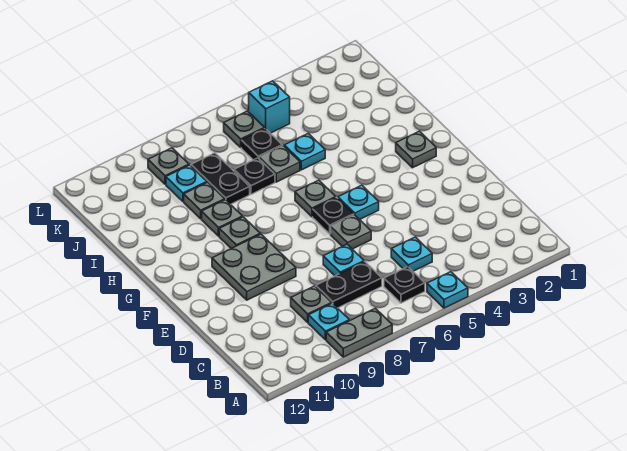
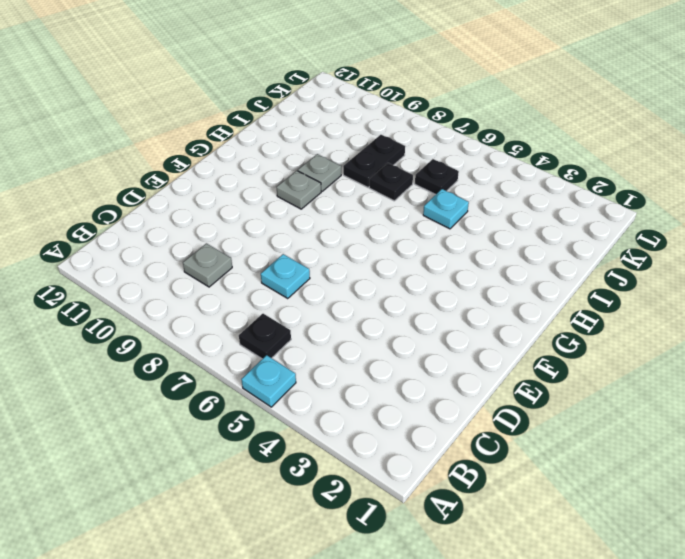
none -> grey plate A8:A9 level 1
none -> cyan plate B9 level 1
none -> cyan plate C5 level 1

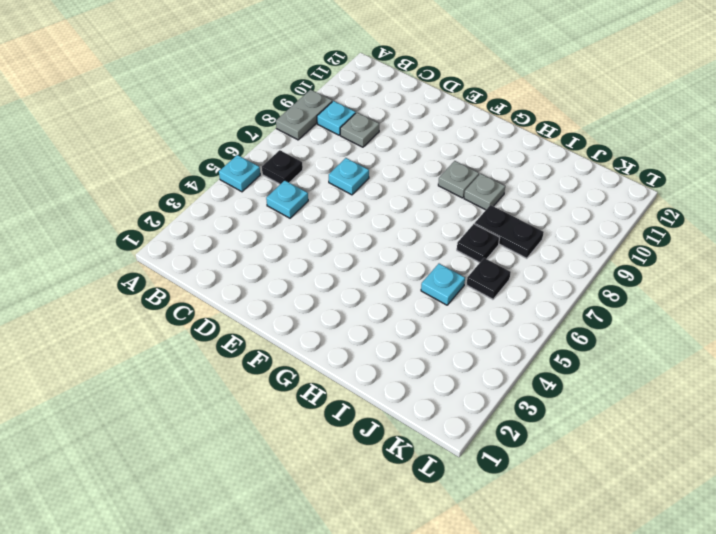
none -> black plate C7:C8 level 1
none -> grey plate E6 level 1
none -> grey plate E9:F10 level 1

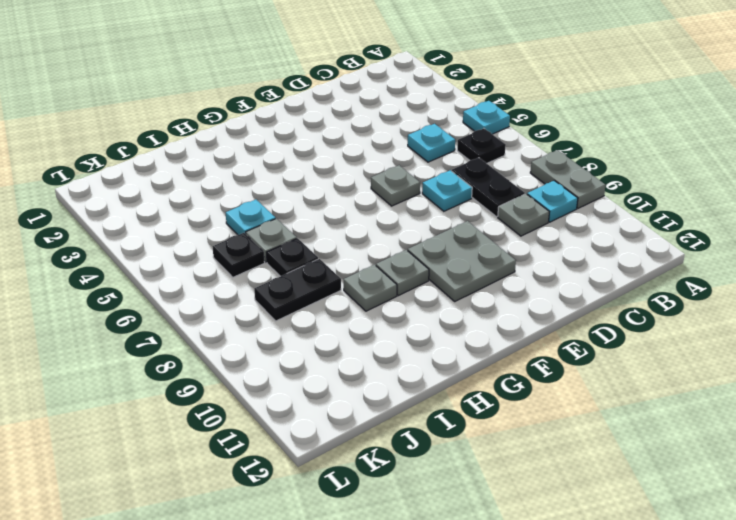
none -> cyan plate F5 level 1
none -> black plate F6 level 1
none -> grey plate G2 level 1

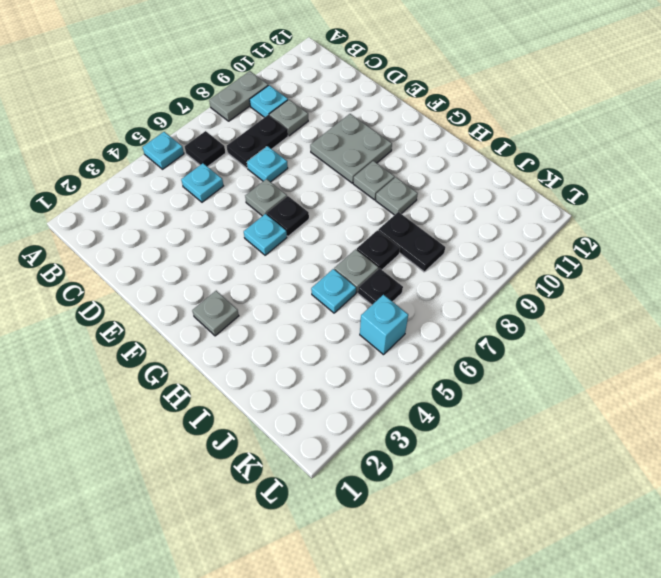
none -> grey plate G6 level 1
none -> grey plate I9 level 1
none -> cyan plate J9 level 1

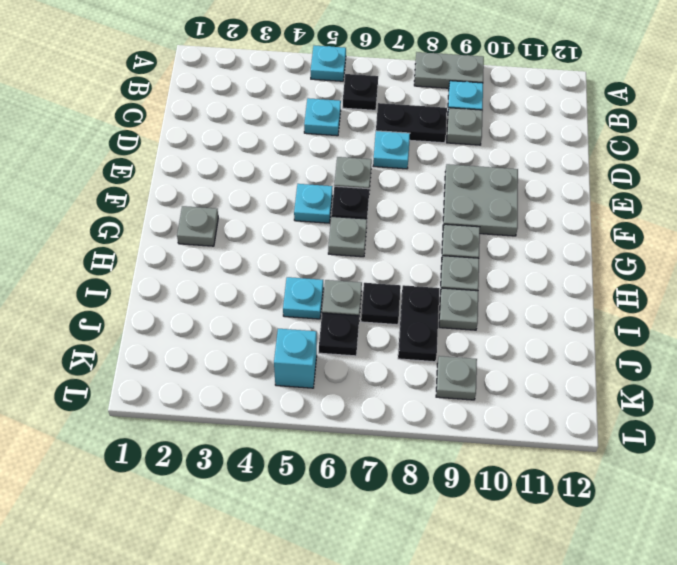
none -> cyan plate J9 level 1
none -> grey plate K6 level 1

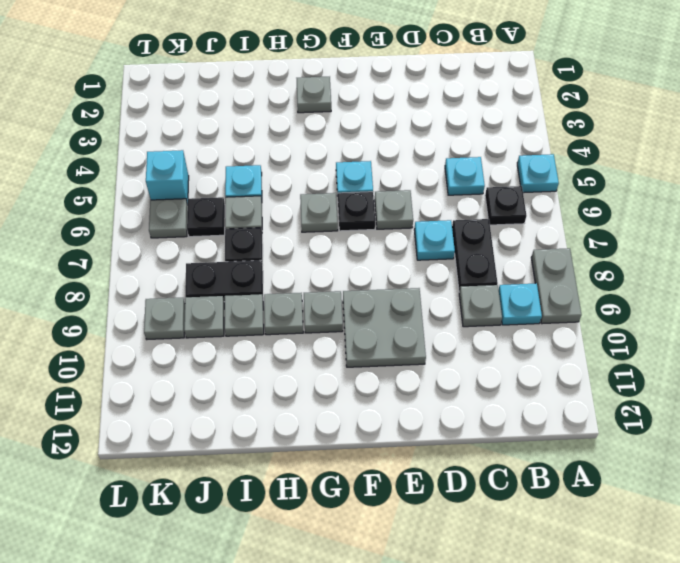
grey plate J9 level 1 -> cyan plate J9 level 1

